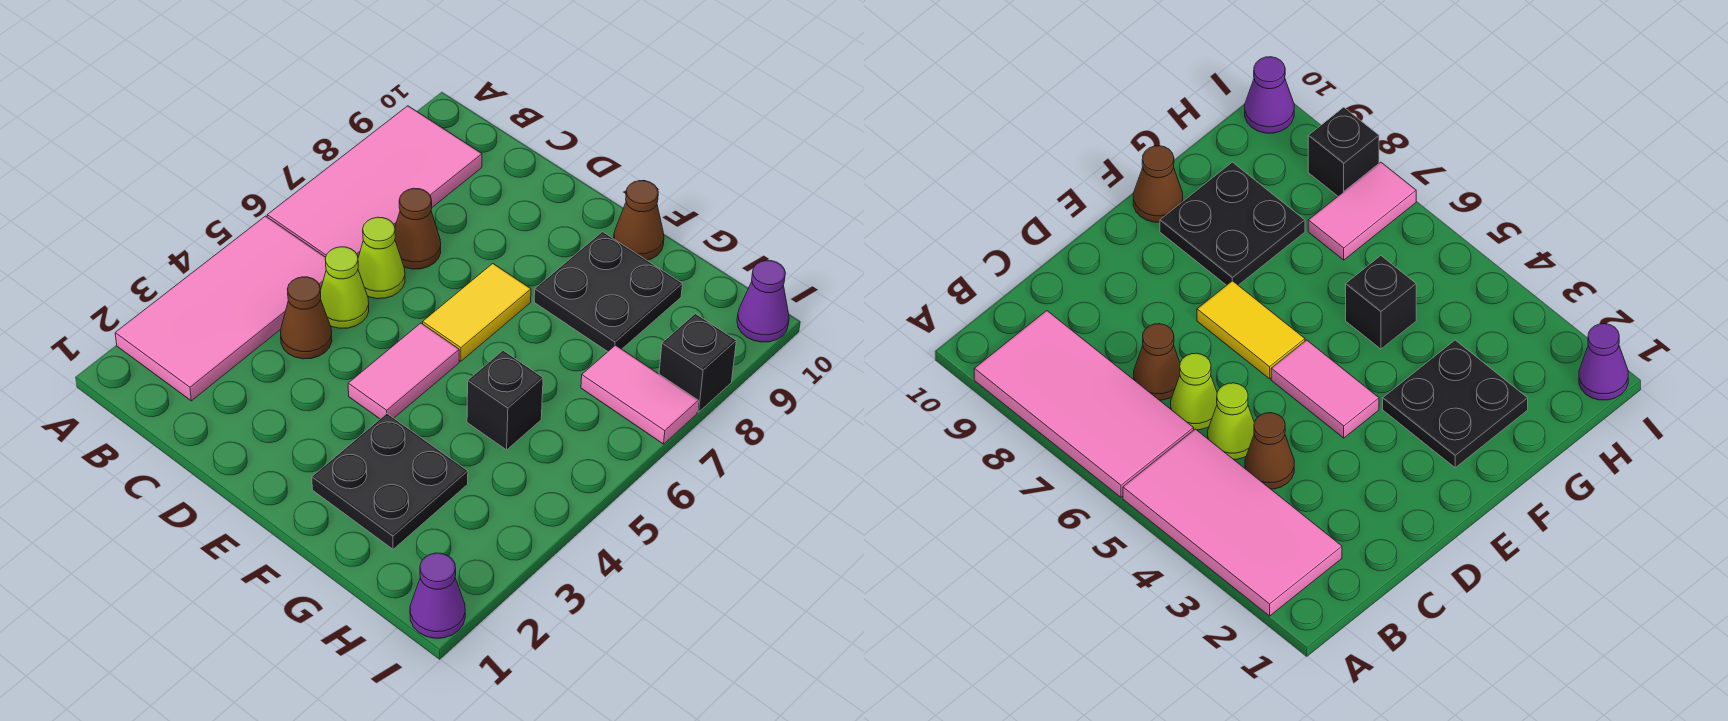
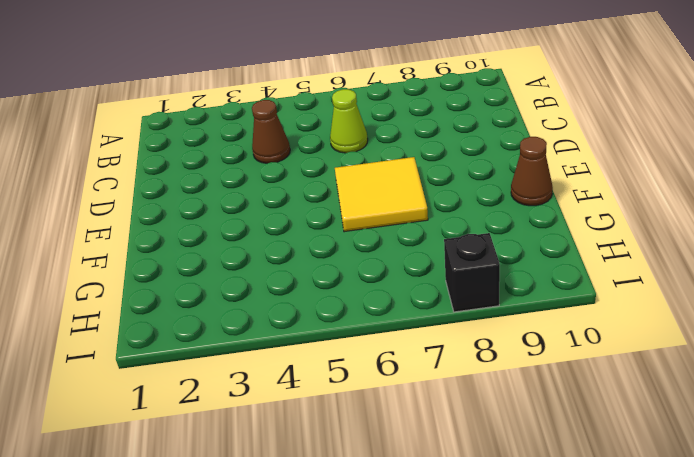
yellow tile E6:F7 level 1 -> yellow tile E6:E7 level 1
none -> pink tile A2:B5 level 1
none -> pink tile A6:B9 level 1
none -> lime cone C5 level 1

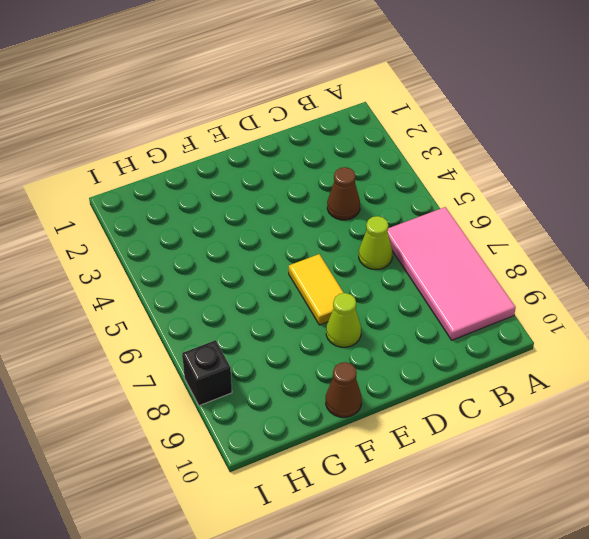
lime cone E8 level 1 -> lime cone C5 level 1
none -> pink tile A2:B5 level 1
none -> brown cone C7 level 1
none -> pink tile E4:E5 level 1

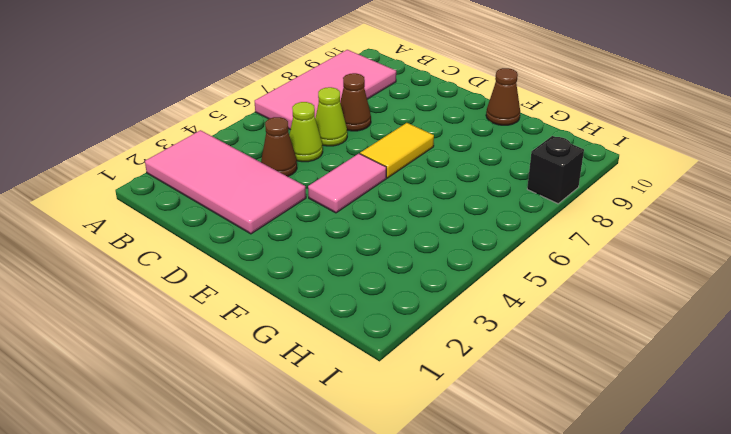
pink tile A2:D3 level 1 -> pink tile A2:B5 level 1
none -> black plate F2:G3 level 1
none -> black plate F8:G9 level 1
none -> black brick G5 level 1

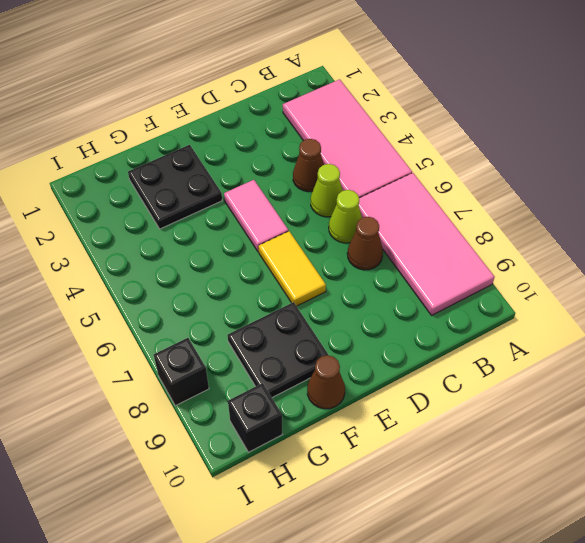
black brick H10 level 1 -> black brick G5 level 1
none -> pink tile H7:I7 level 1
none -> purple cone I1 level 1
none -> purple cone I10 level 1

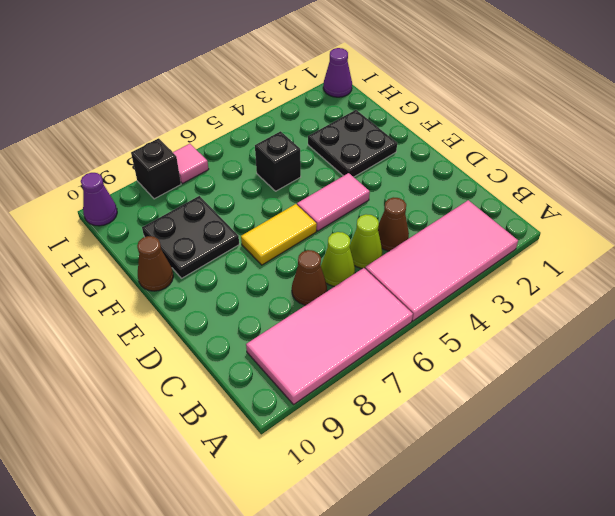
pink tile I7 level 1 -> pink tile H7:I7 level 1

